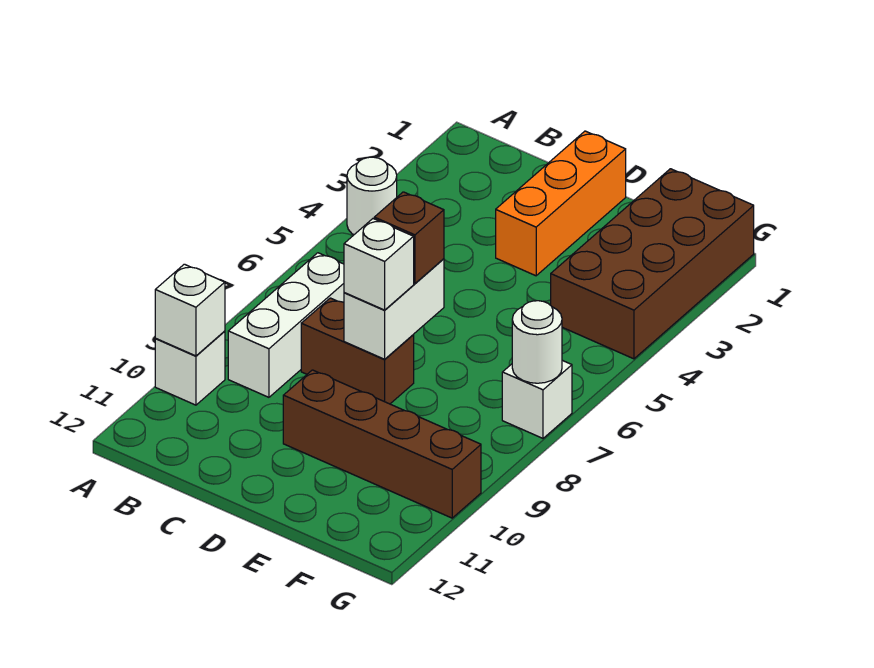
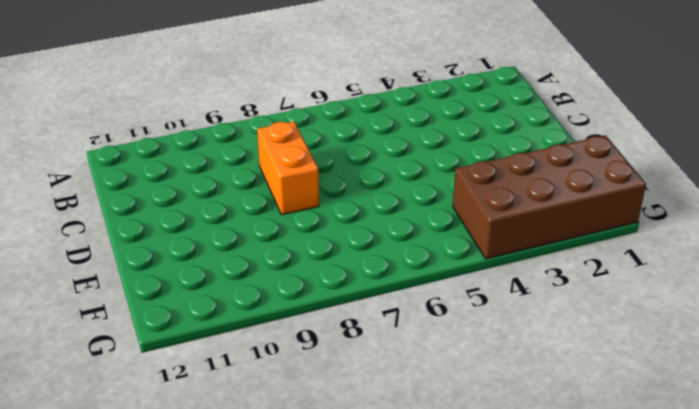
orange brick C8:D8 level 1 -> brown brick C8:D8 level 1
none -> white round brick A4 level 1
none -> white brick A10 level 1
none -> white brick B7:B9 level 1

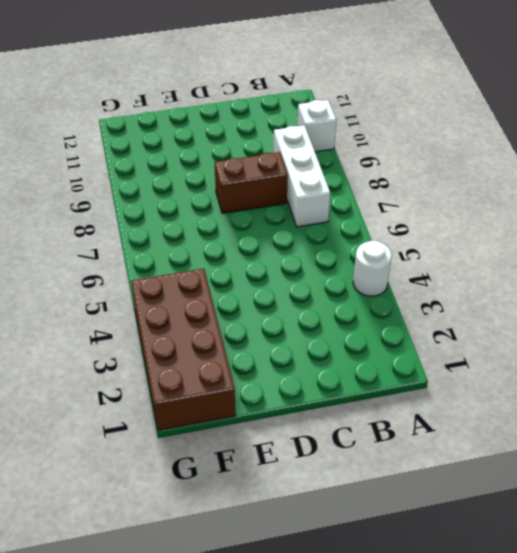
none -> orange brick D1:D3 level 1
none -> brown brick D10:G10 level 1
none -> white brick G7 level 1

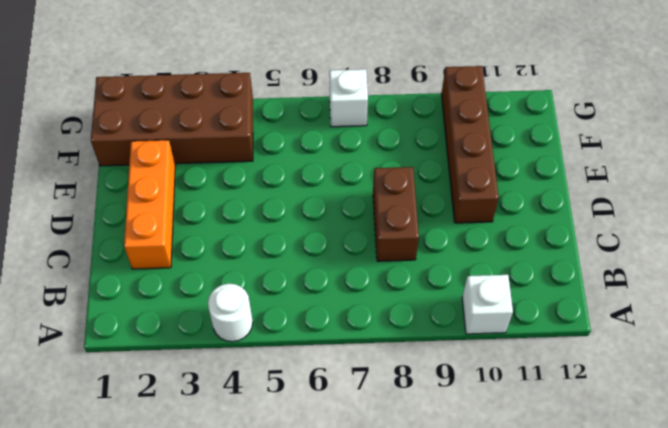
orange brick C2:E2 level 1 -> orange brick D1:D3 level 1
none -> white brick B7:B9 level 1
none -> white brick A10 level 2
none -> white brick D7:D8 level 2

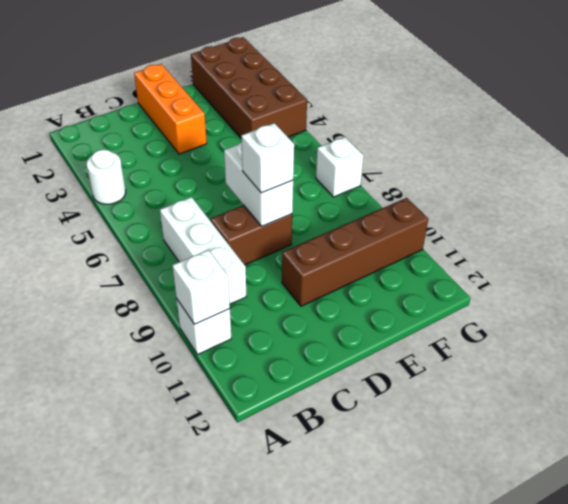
none -> white round brick G7 level 2
none -> brown brick D7 level 3

